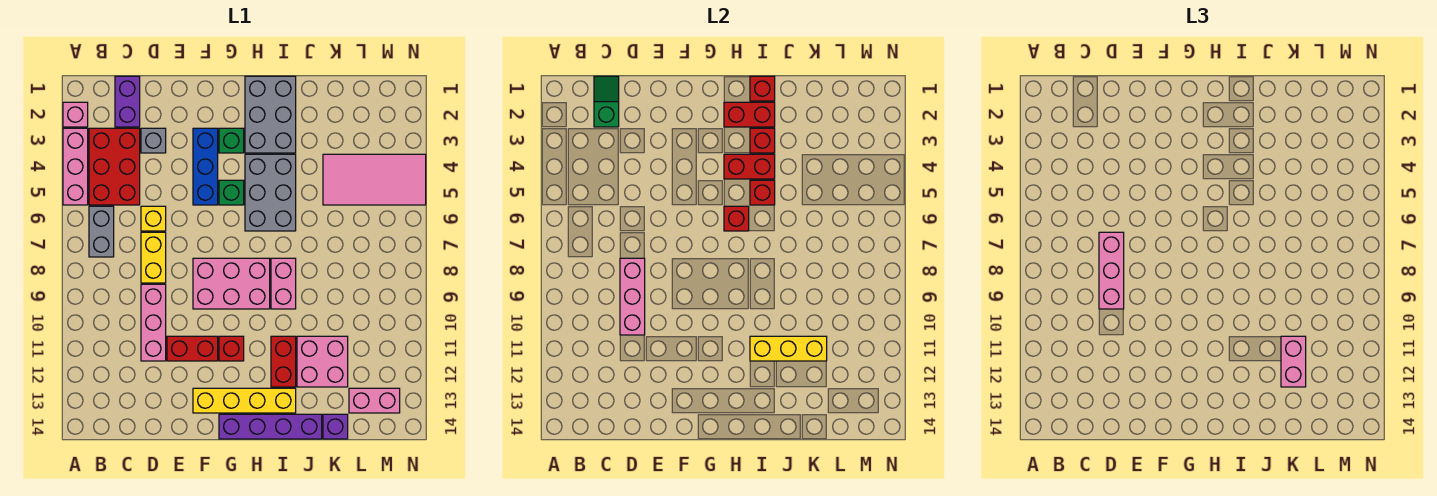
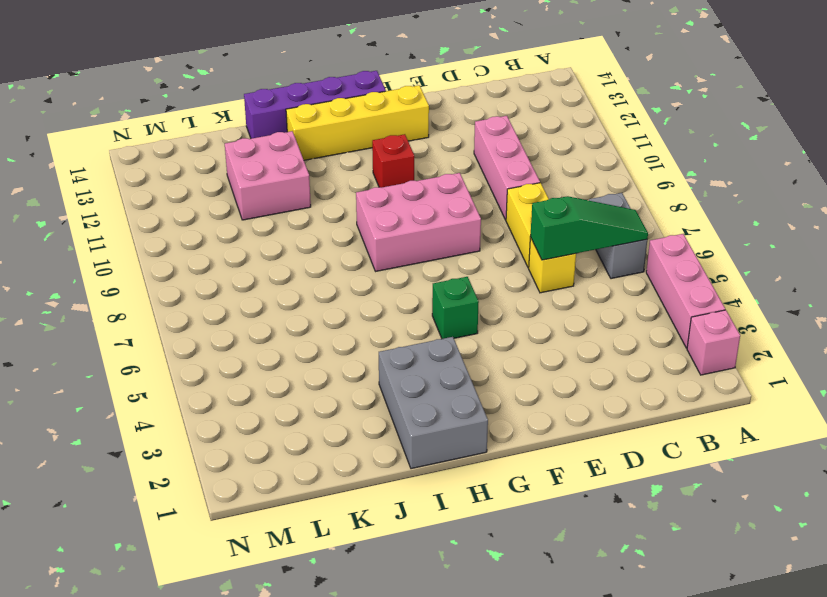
green slope B6:D6 level 2 top D -> none
none -> red brick B3:C5 level 1
none -> purple brick C1:C2 level 1
none -> grey brick D3 level 1
none -> red brick E11:F11 level 1

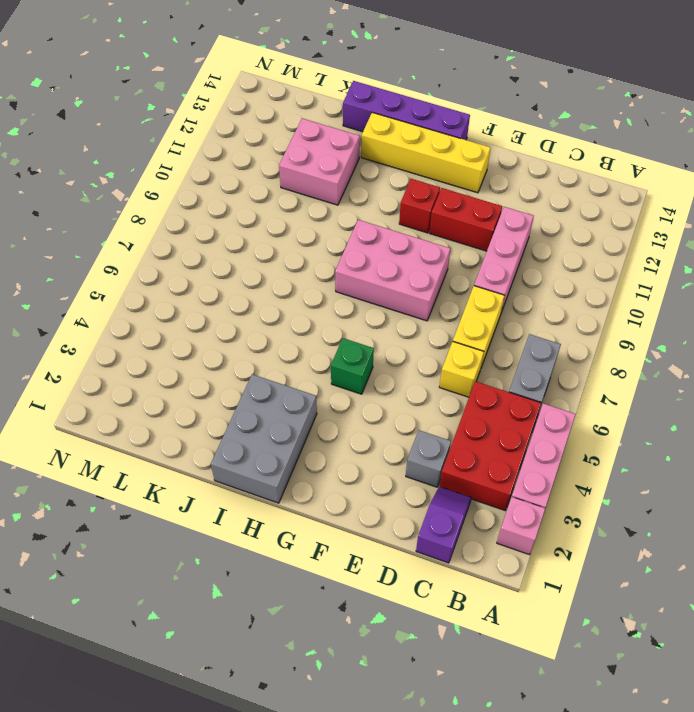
purple slope C1:C2 level 1 top 1 -> purple brick C1:C2 level 1
none -> blue brick F3:F5 level 1
none -> green brick G3 level 1
none -> grey brick H4:I6 level 1
none -> pink brick I8:I9 level 1

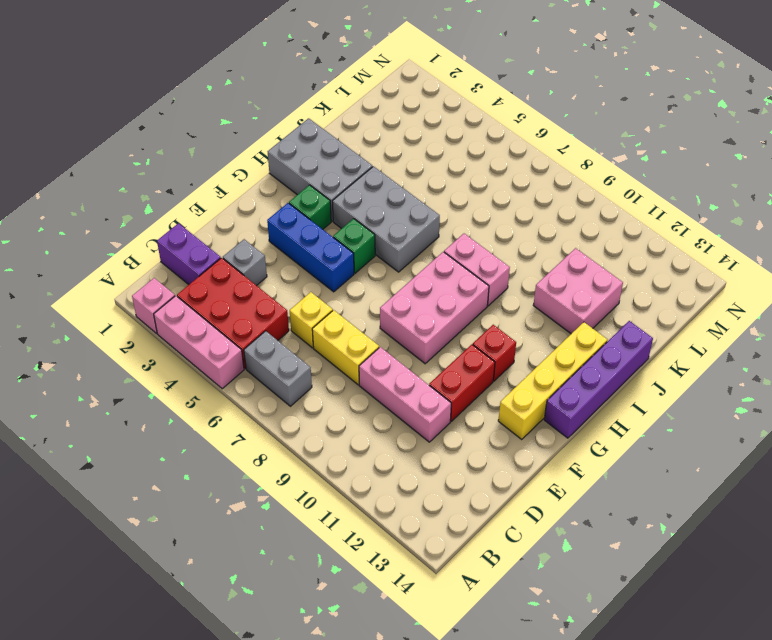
none -> red brick I11:I12 level 1
none -> pink tile K4:N5 level 1
none -> purple brick K14 level 1
none -> pink brick L13:M13 level 1

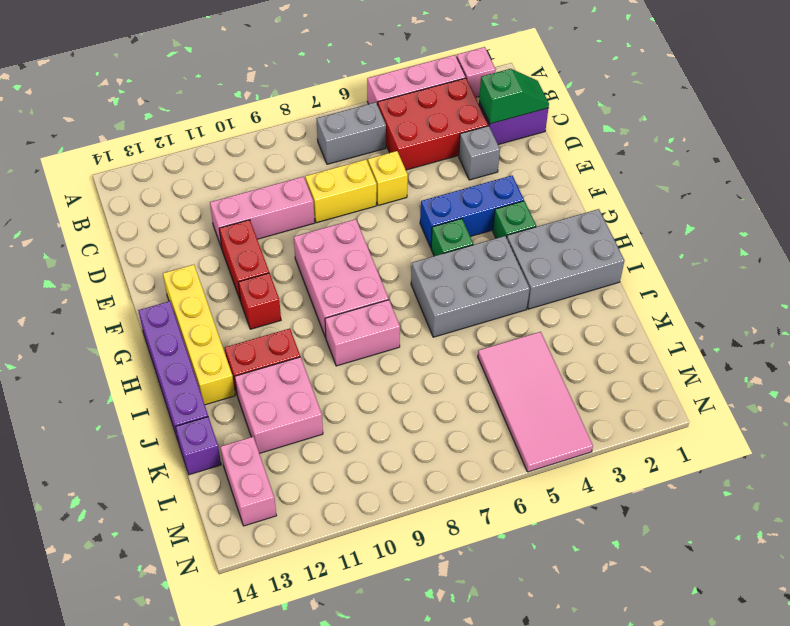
none -> pink brick D8:D10 level 2
none -> red brick H2:I2 level 2
none -> red brick H4:I4 level 2
none -> red brick H6 level 2

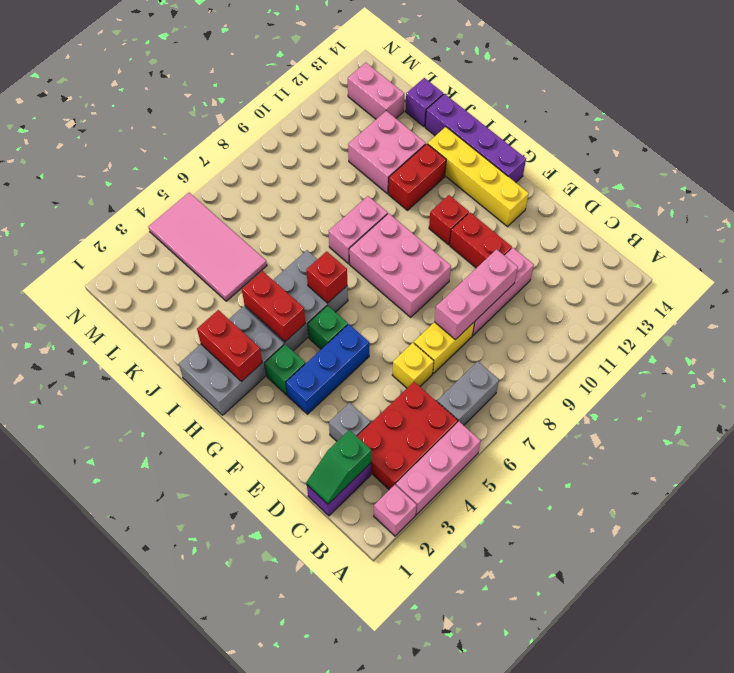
none -> red brick I1 level 2
none -> red brick I3 level 2
none -> red brick I5 level 2
none -> yellow brick I11:K11 level 2

